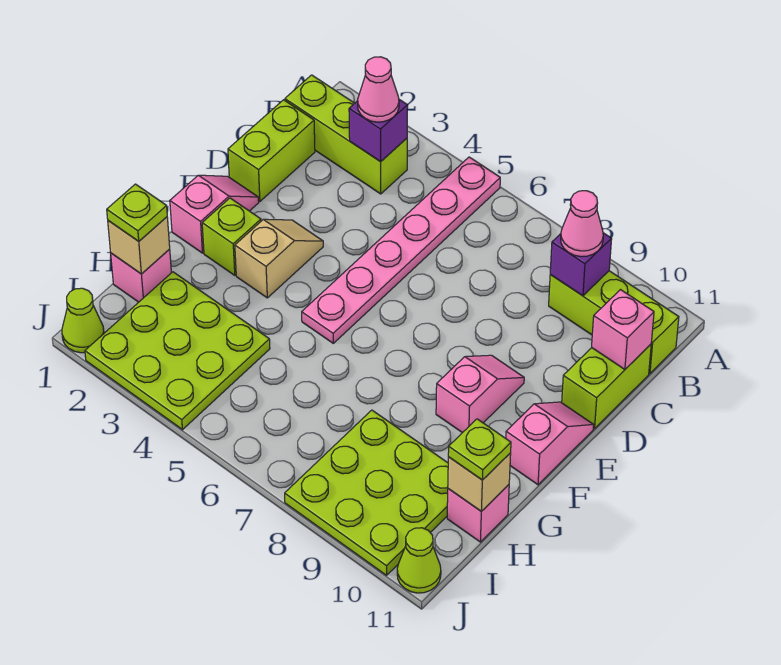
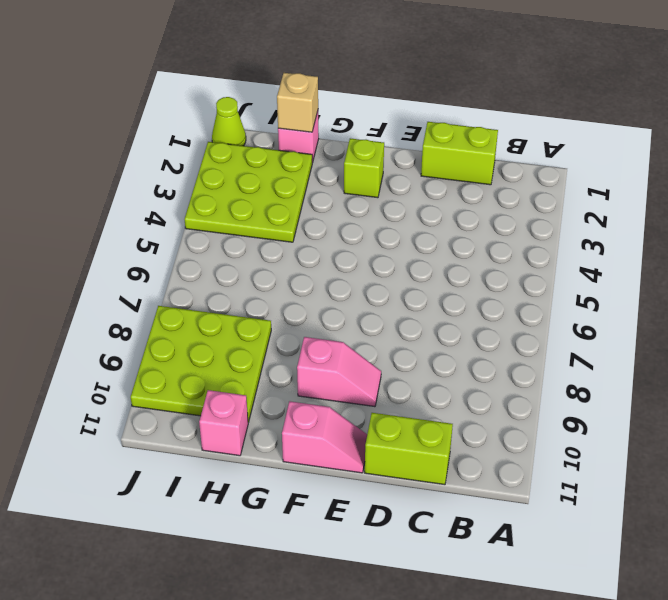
none -> pink plate A5:F5 level 1
none -> lime brick B1:B3 level 1
none -> lime brick B9:B11 level 1

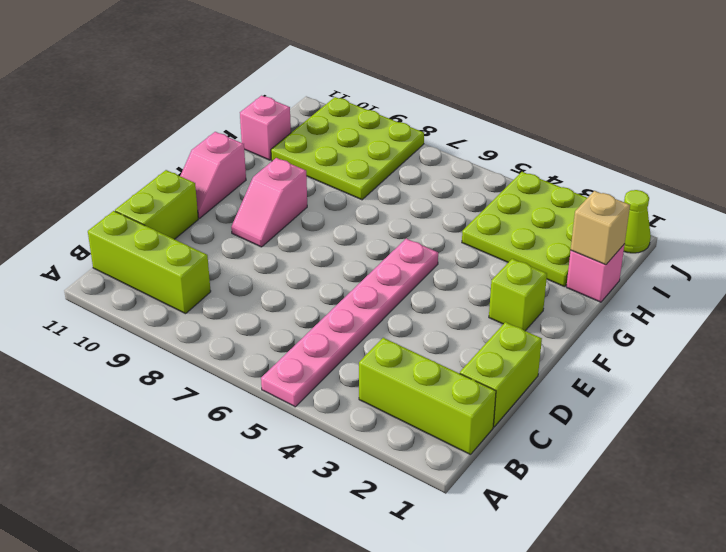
none -> pink slope E1:F1 level 1 top F
none -> tan slope E3:F3 level 1 top F
none -> lime cone J11 level 1

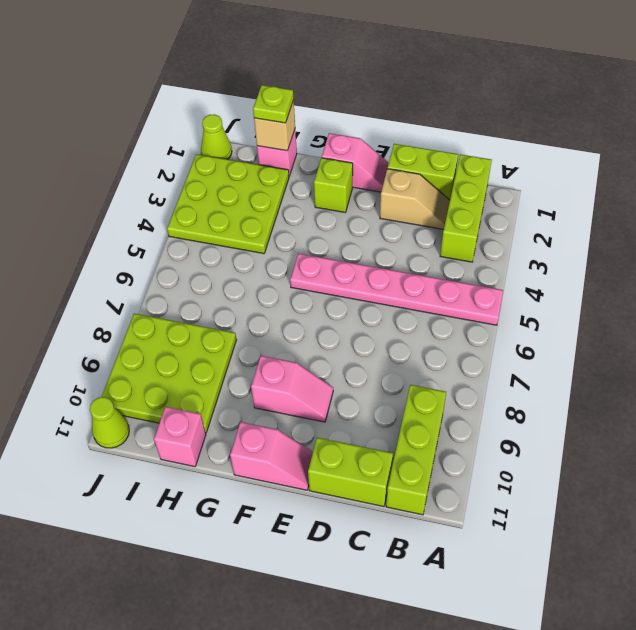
tan slope C2:D2 level 1 top D -> tan slope E3:F3 level 1 top F
none -> purple brick B3 level 2
none -> purple brick B9 level 2
none -> pink brick C11 level 2

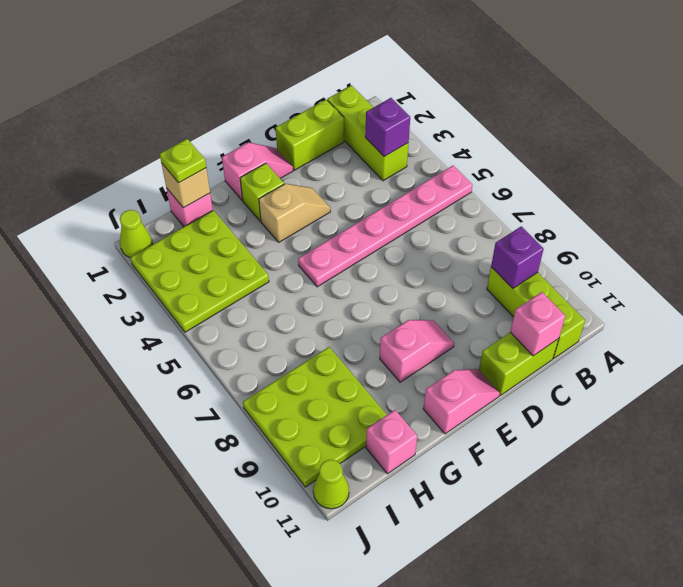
none -> tan brick H11 level 2
none -> pink cone B3 level 3
none -> pink cone B9 level 3

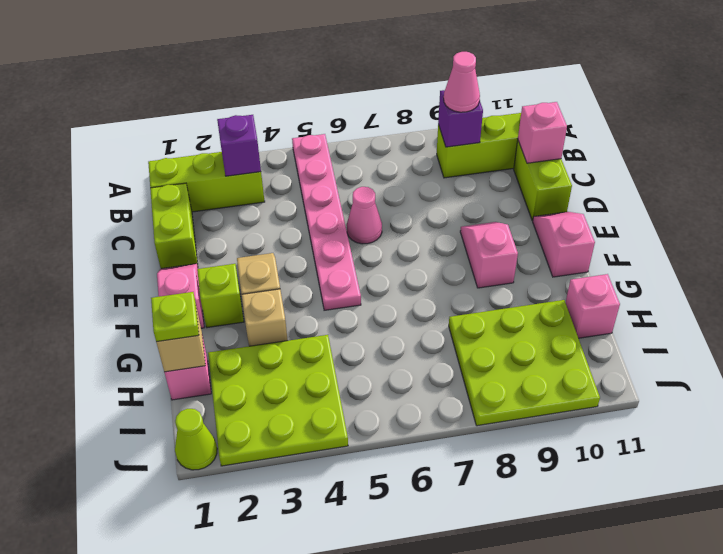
pink cone D6 level 1 -> pink cone B3 level 3
tan brick G3 level 1 -> tan brick H11 level 2
none -> lime cone J11 level 1
none -> lime plate H11 level 3

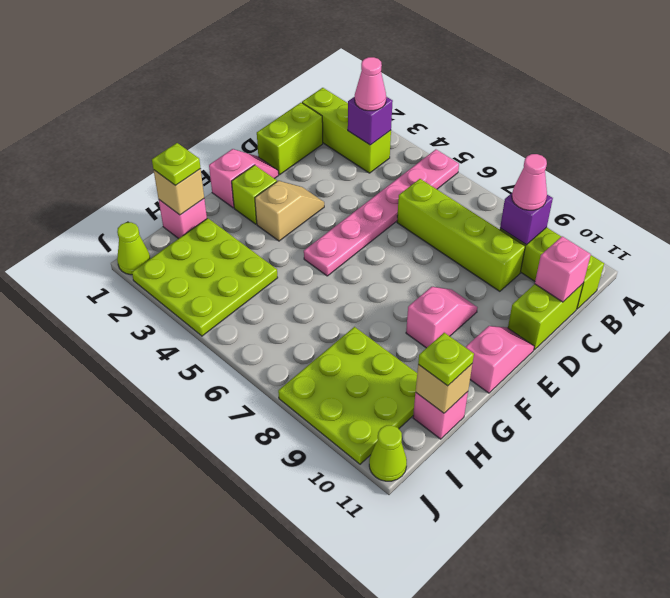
lime brick C6:C9 level 1 -> none

